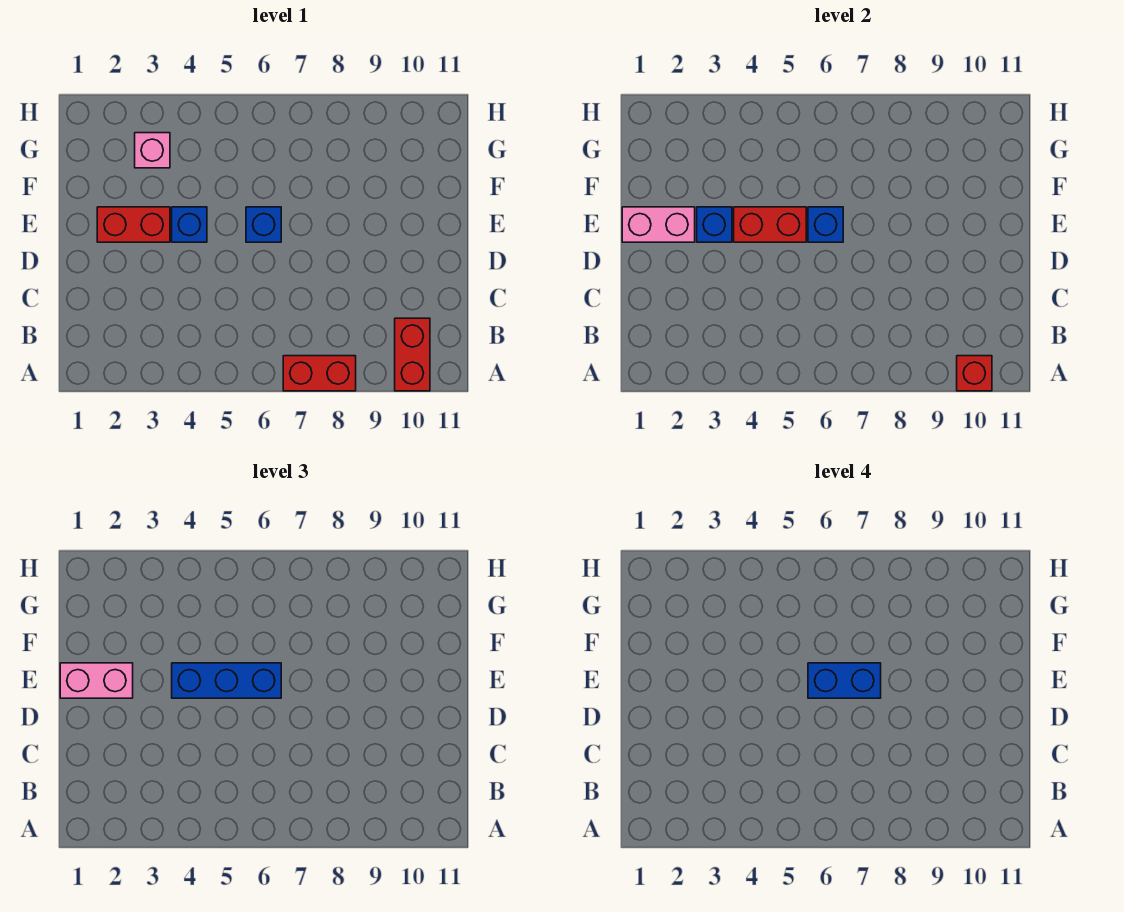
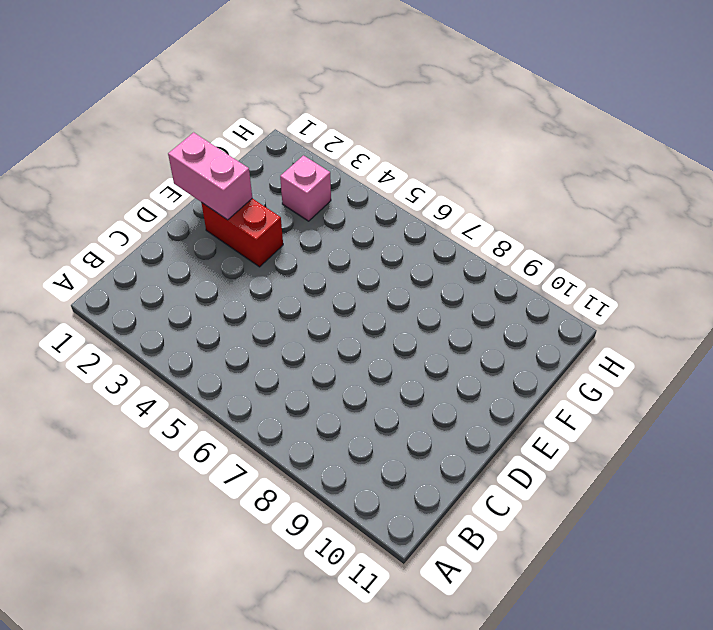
none -> red brick A7:A8 level 1
none -> red brick A10:B10 level 1
none -> blue brick E4 level 1

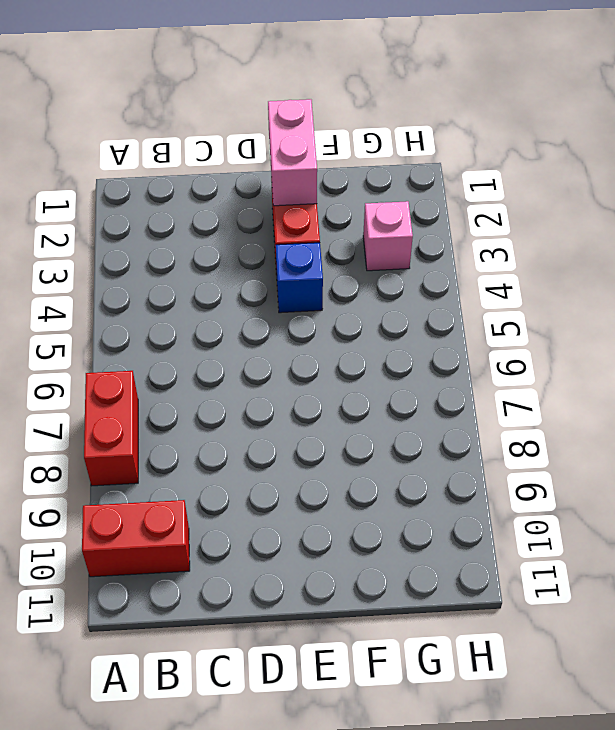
none -> blue brick E6 level 1
none -> red brick A10 level 2
none -> blue brick E3 level 2

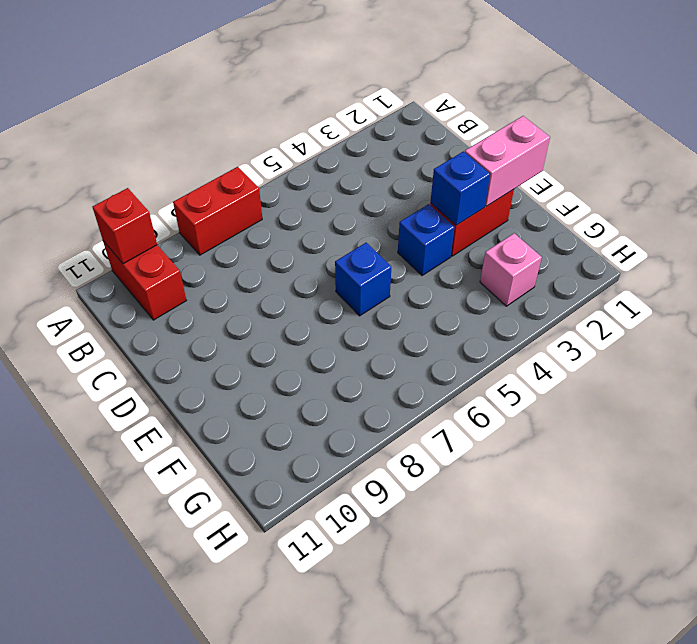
none -> red brick E4:E5 level 2
none -> blue brick E6 level 2
none -> pink brick E1:E2 level 3

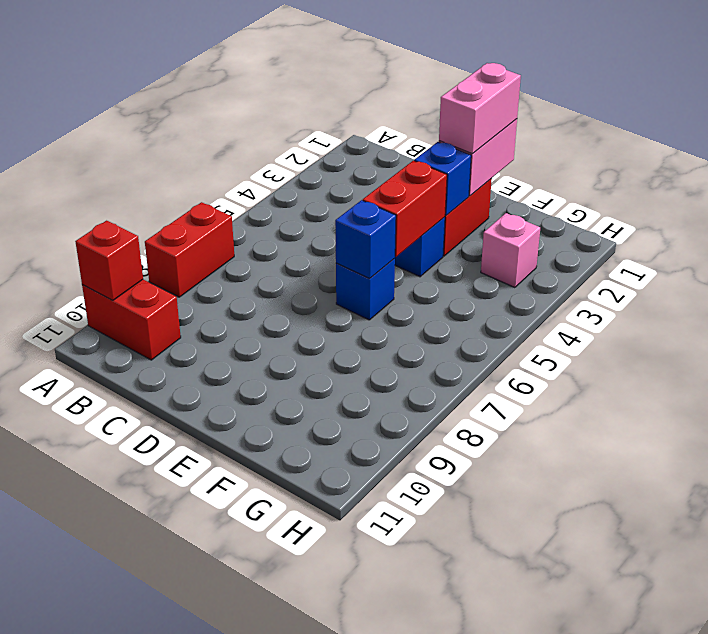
none -> blue brick E4:E6 level 3
none -> blue brick E6:E7 level 4

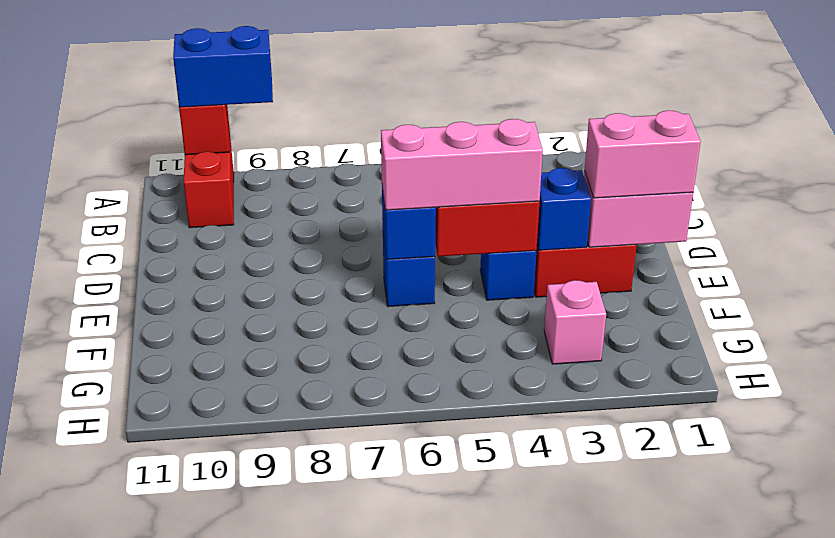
blue brick A9:A10 level 3 -> blue brick E6:E7 level 4
pink brick E4:E6 level 3 -> blue brick E4:E6 level 3
none -> red brick A7:A8 level 1

